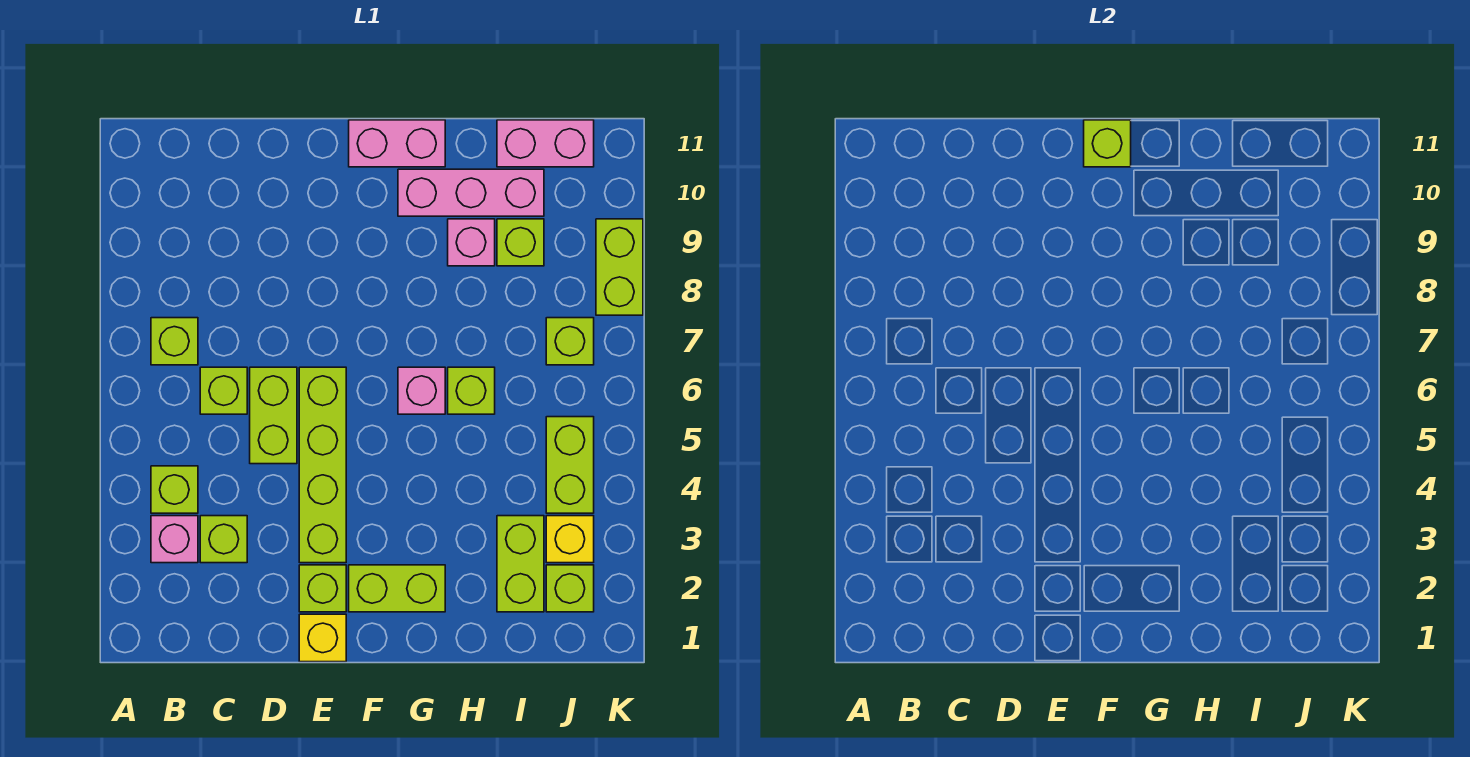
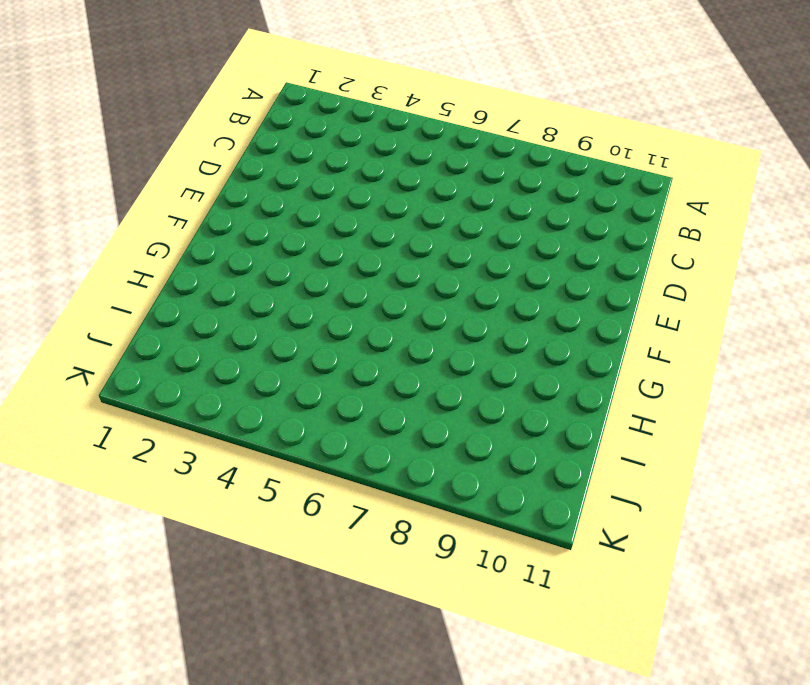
none -> pink brick B3 level 1
none -> lime brick B4 level 1
none -> lime brick B7 level 1

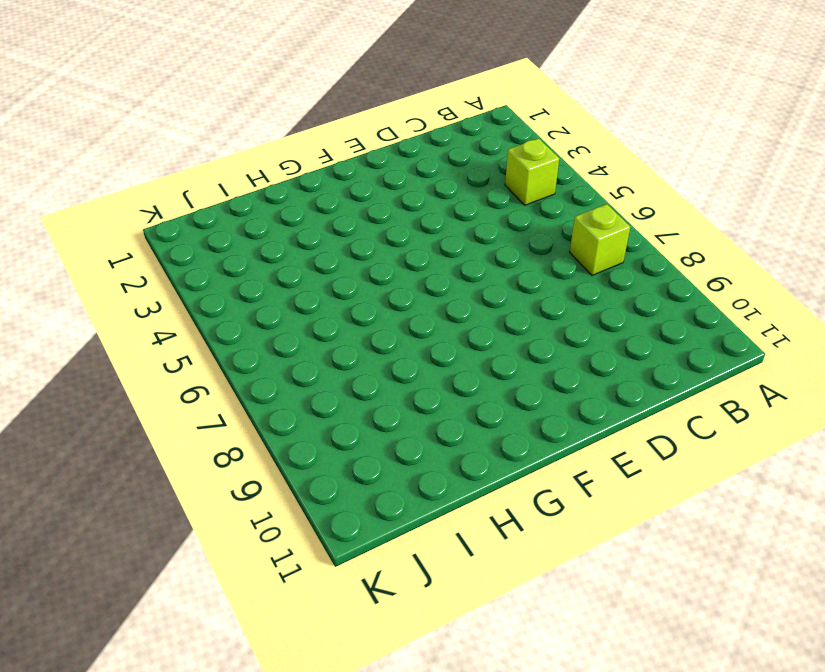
none -> pink brick B3 level 1
none -> lime brick C3 level 1
none -> lime brick C6 level 1

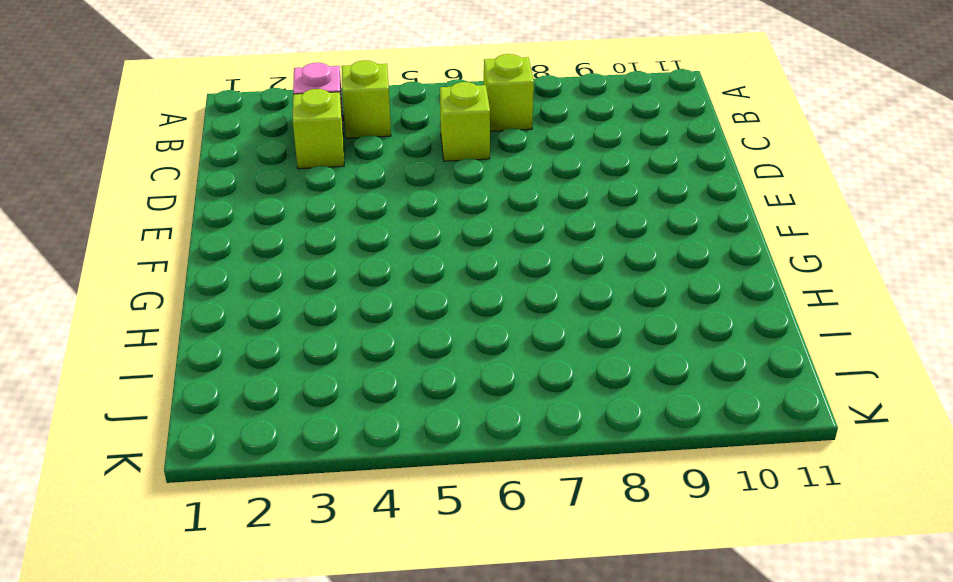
none -> lime brick D5:D6 level 1
none -> yellow brick E1 level 1
none -> lime brick E2 level 1

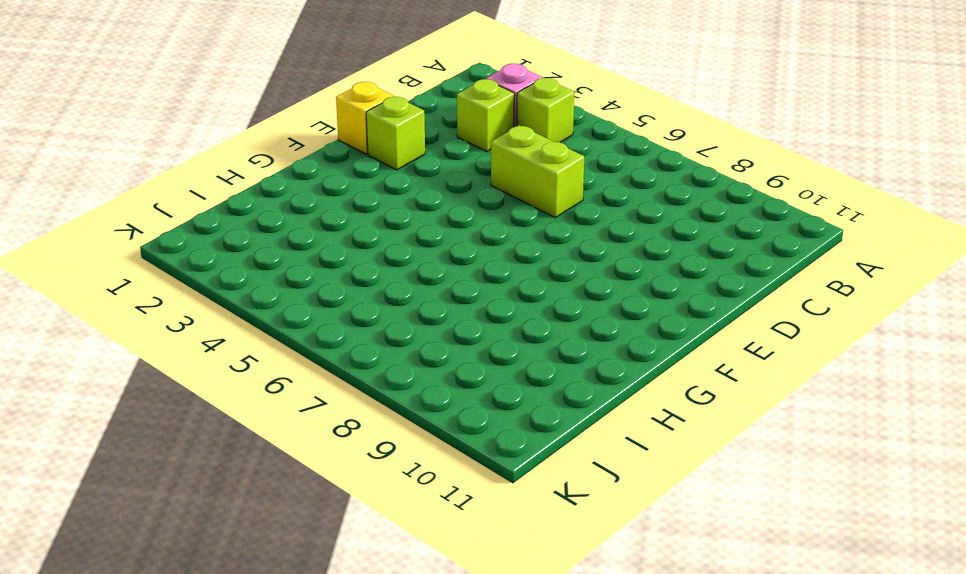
none -> lime brick B7 level 1
none -> lime brick C6 level 1
none -> lime brick E3:E6 level 1

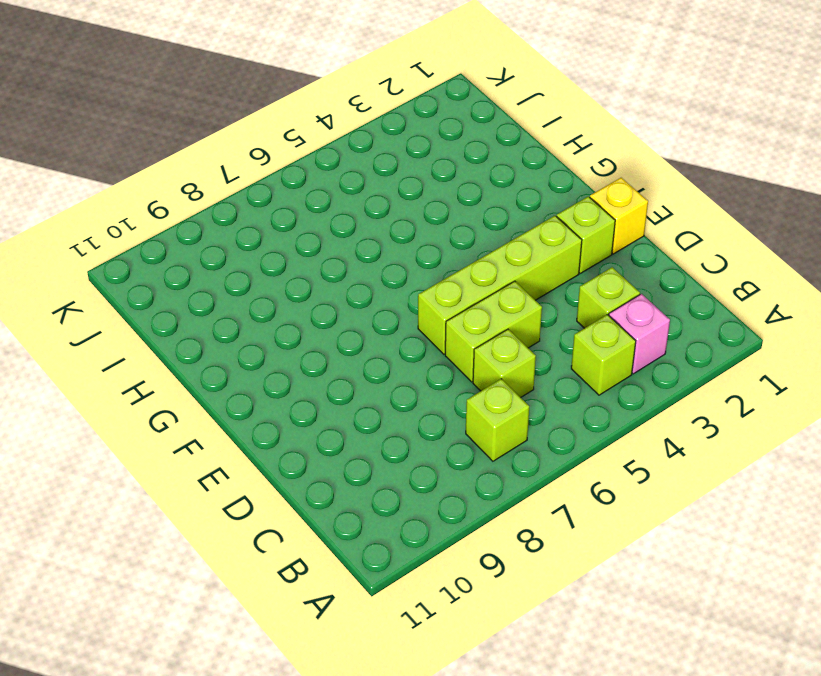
none -> lime brick F2:G2 level 1
none -> pink brick F11:G11 level 1
none -> pink brick G6 level 1

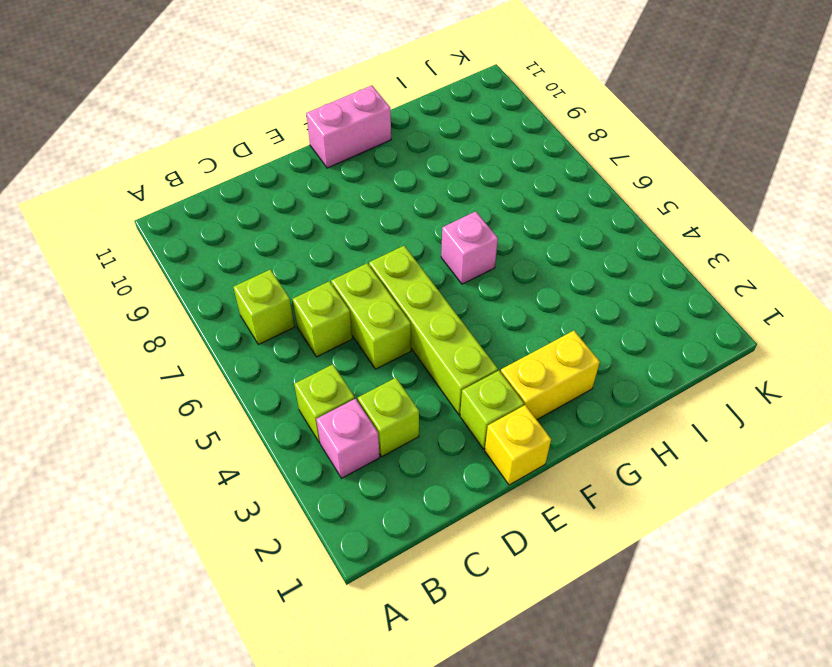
yellow brick F2:G2 level 1 -> lime brick F2:G2 level 1
none -> pink brick G10:I10 level 1
none -> lime brick H6 level 1
none -> pink brick H9 level 1

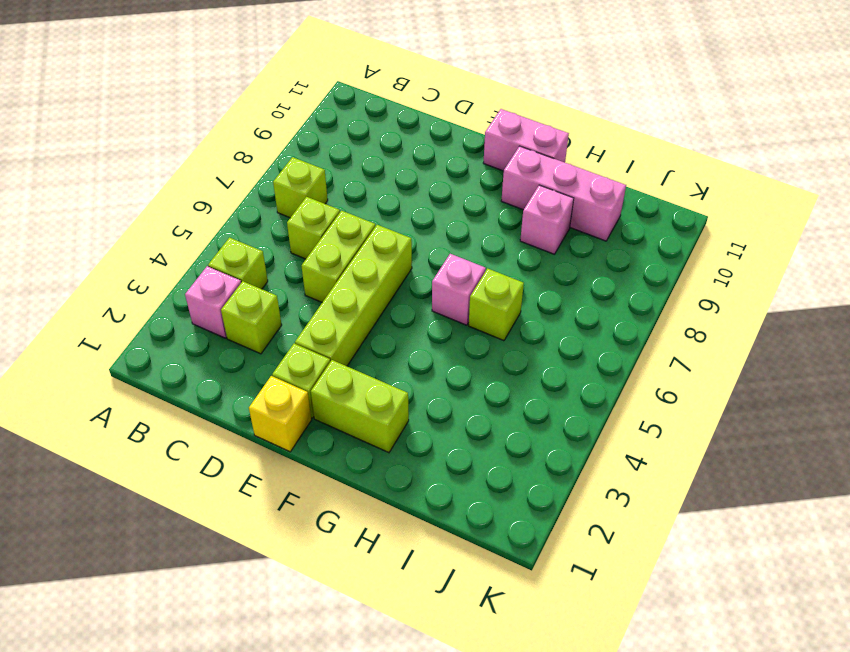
none -> lime brick I2:I3 level 1
none -> lime brick I9 level 1
none -> pink brick I11:J11 level 1

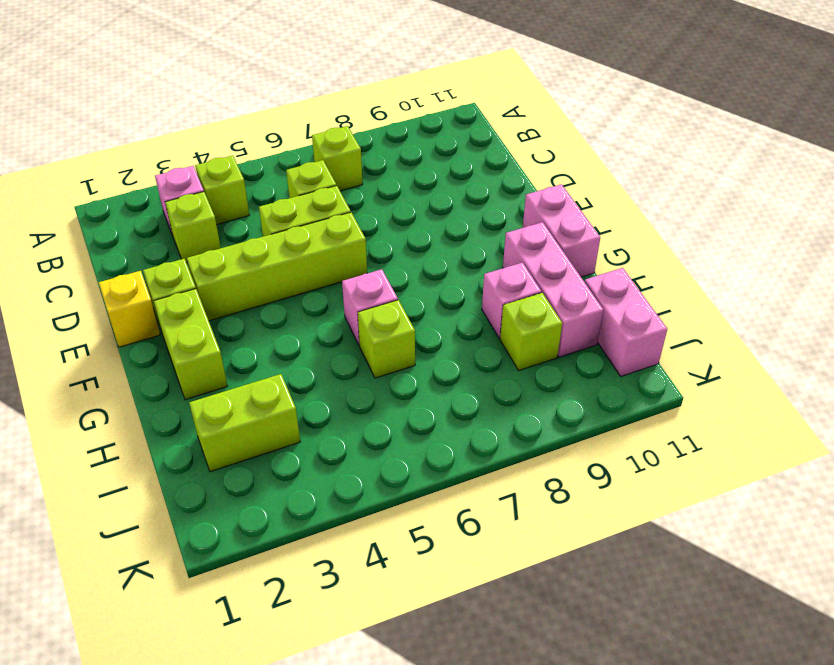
none -> lime brick J2 level 1
none -> yellow brick J3 level 1
none -> lime brick J4:J5 level 1

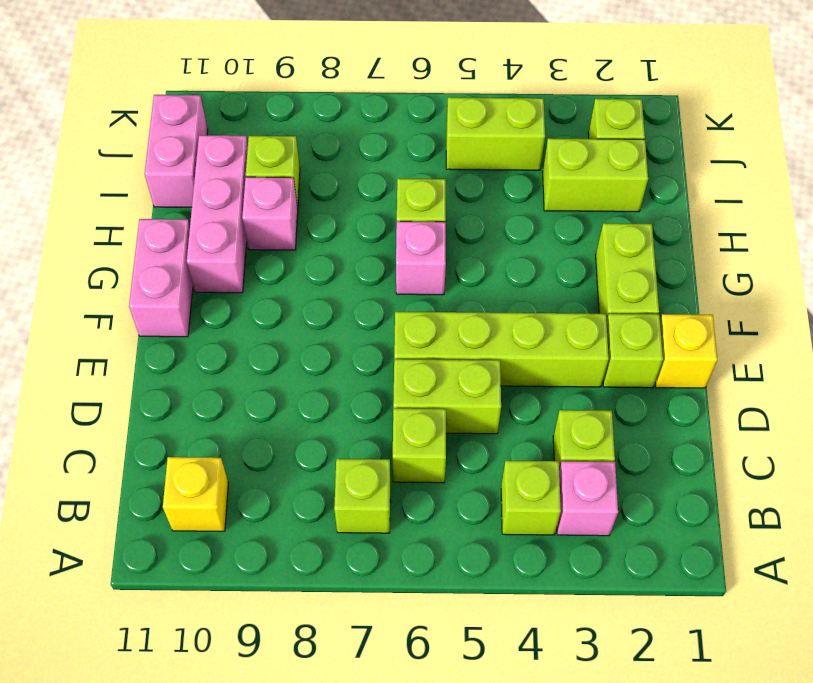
yellow brick B10 level 1 -> yellow brick J3 level 1
none -> lime brick J7 level 1
none -> lime brick K8:K9 level 1
none -> lime brick F11 level 2

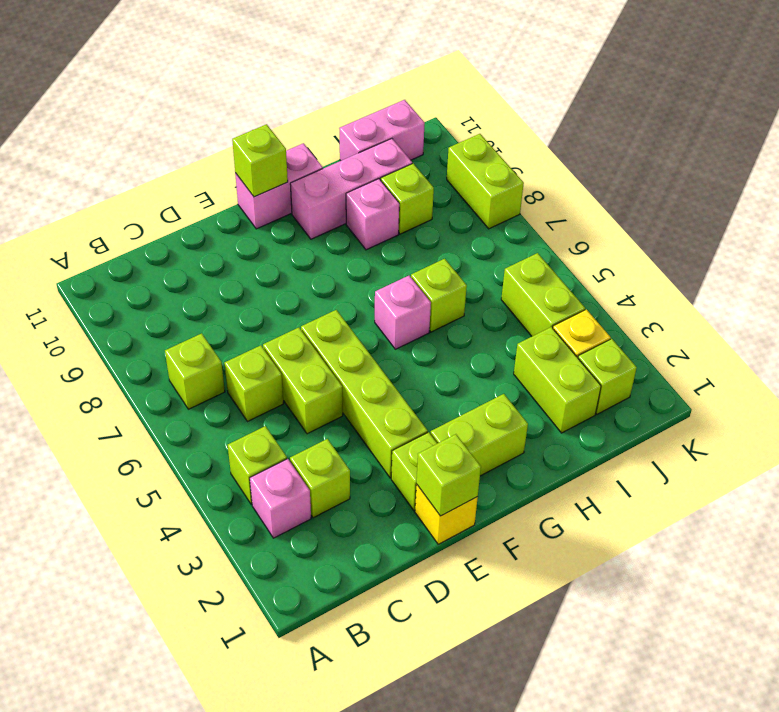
lime brick E1 level 2 -> lime brick J7 level 1

